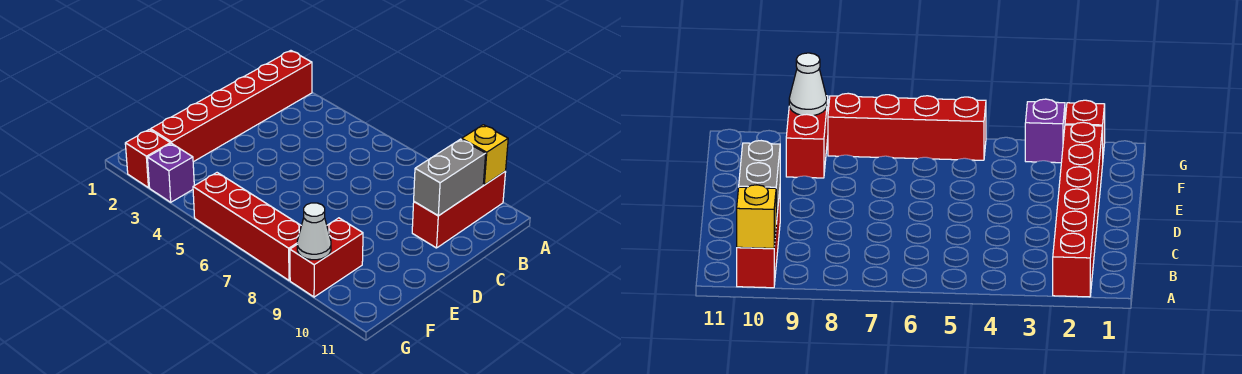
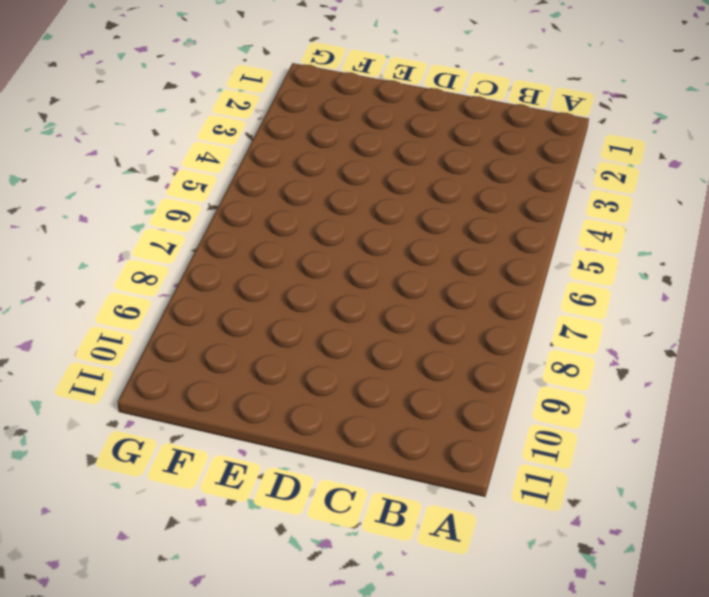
none -> red brick A2:F2 level 1
none -> red brick A10:C10 level 1

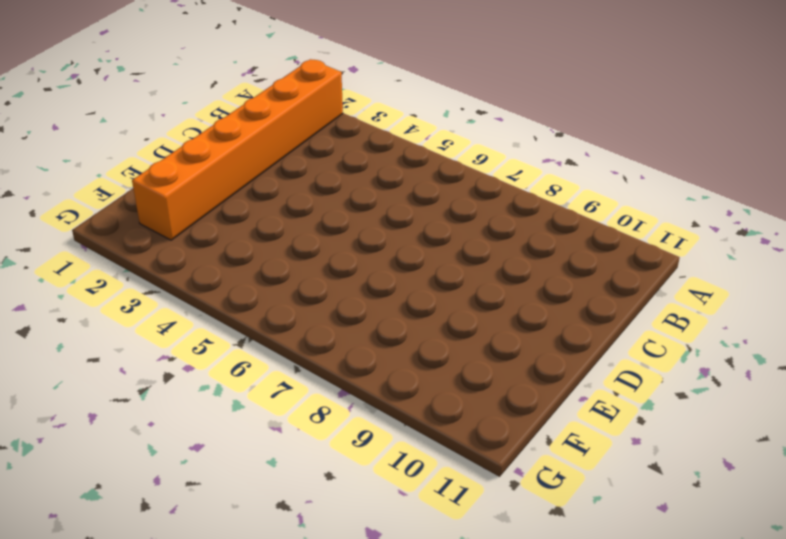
orange brick A2:F2 level 1 -> red brick A2:F2 level 1
none -> red brick A10:C10 level 1
none -> red brick F9:G9 level 1

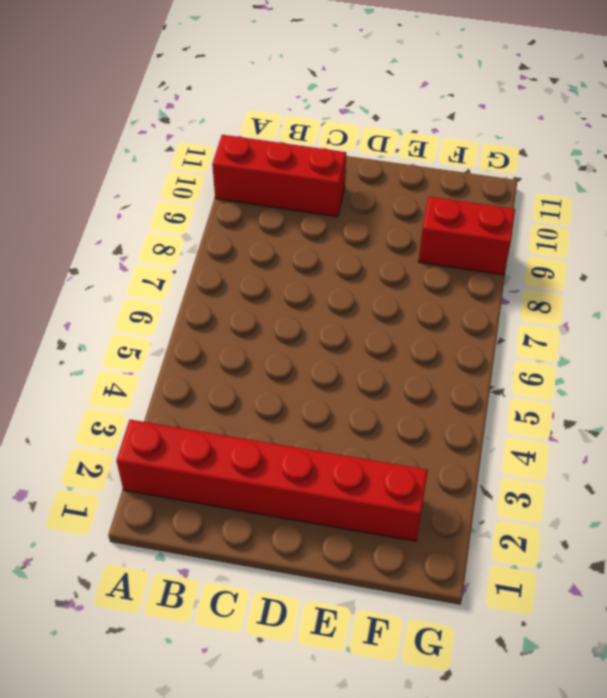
none -> red brick G2 level 1
none -> purple brick G3 level 1

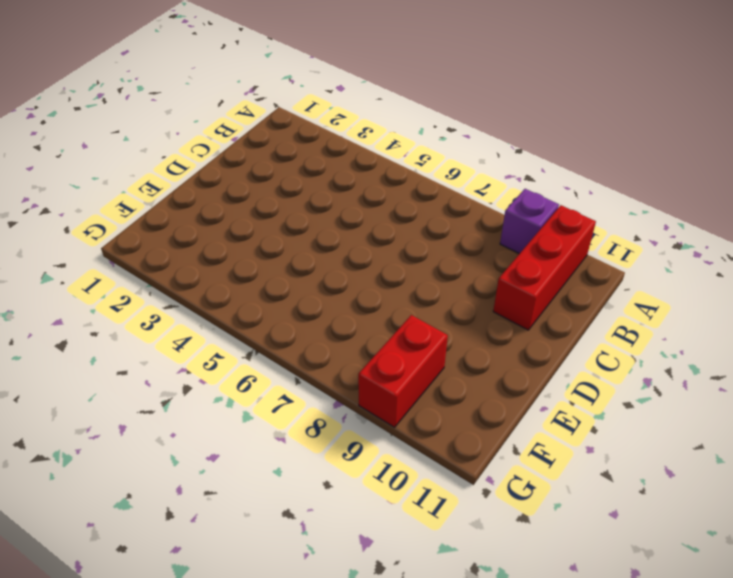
purple brick A9 level 1 -> purple brick G3 level 1
none -> red brick A2:F2 level 1
none -> red brick G2 level 1

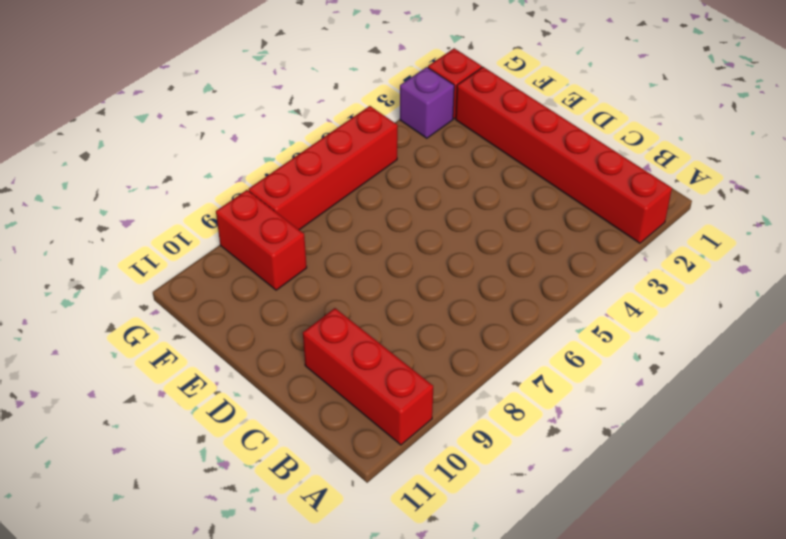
none -> yellow brick A10 level 2
none -> grey brick B10:C10 level 2

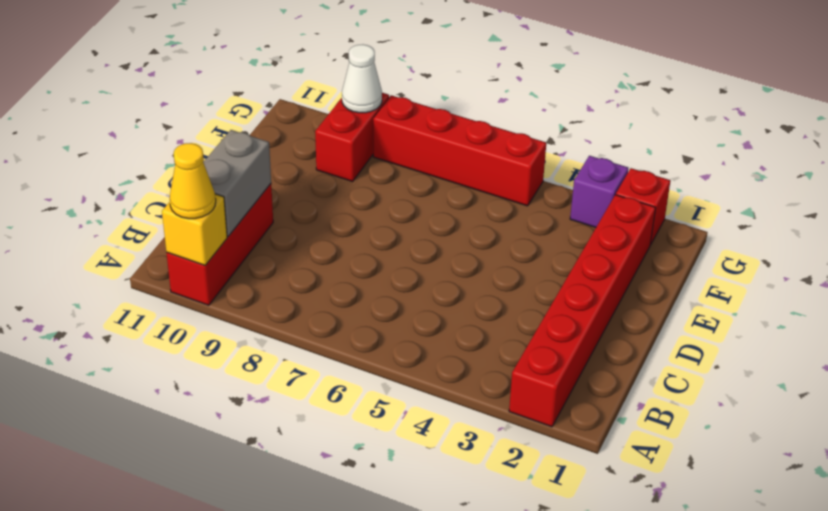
yellow cone A10 level 3 -> none

